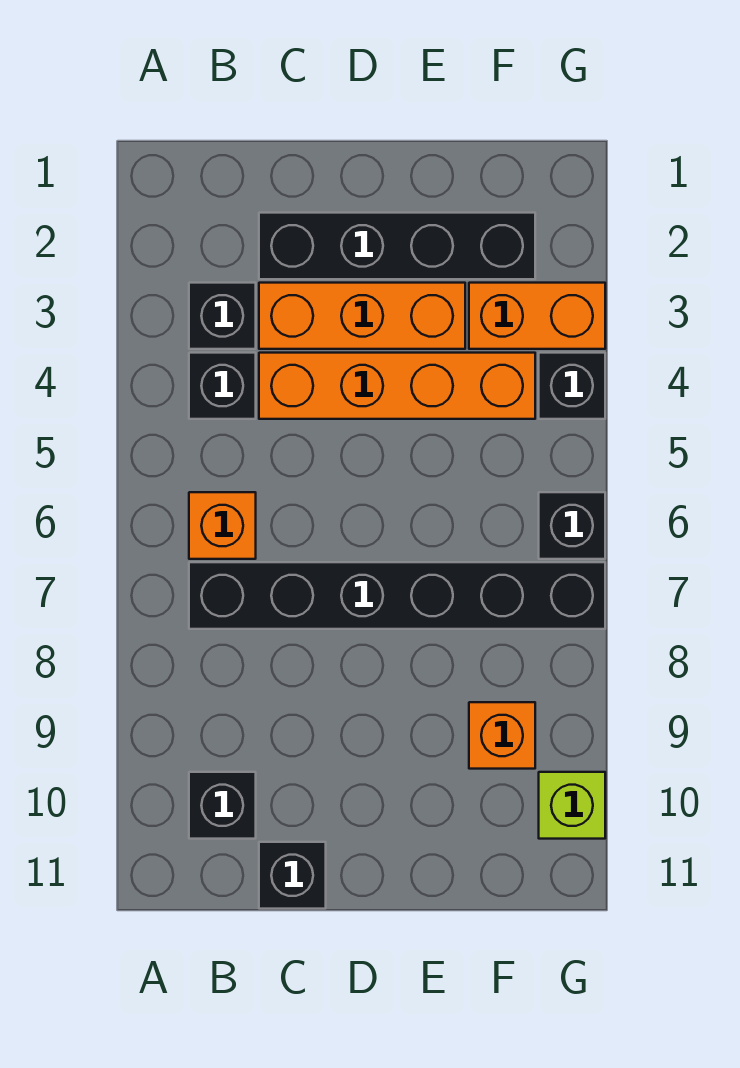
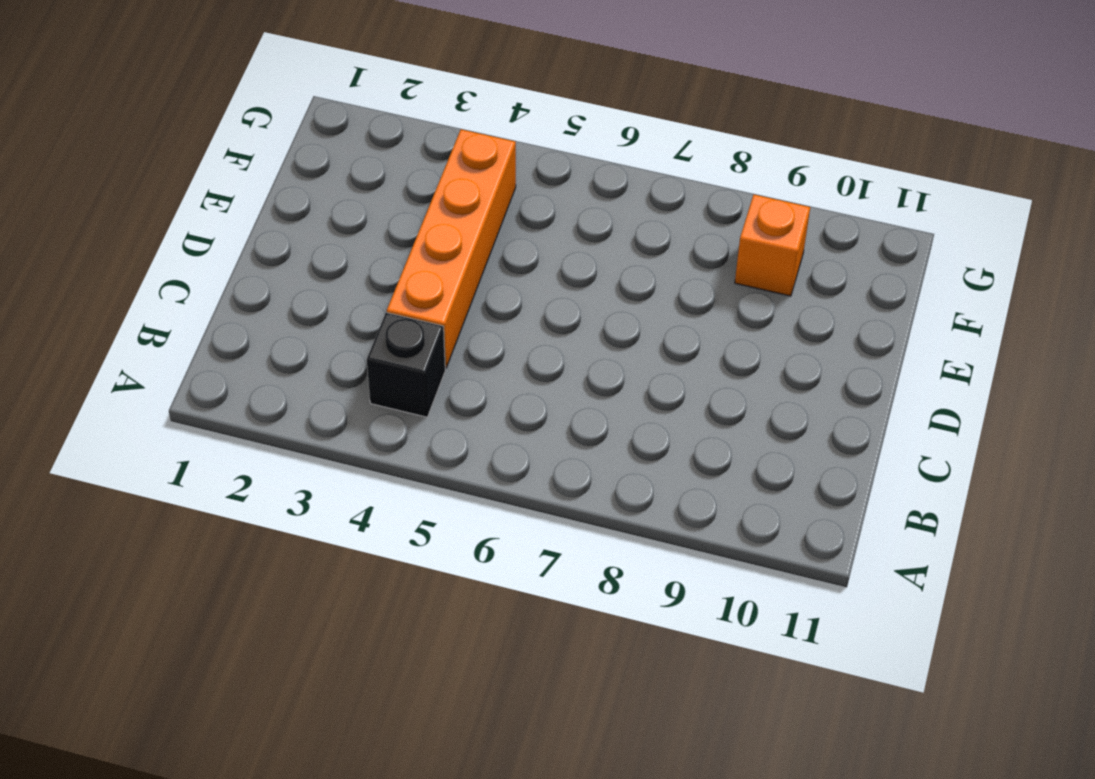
none -> black brick B3 level 1
none -> orange brick B6 level 1
none -> black brick B7:G7 level 1

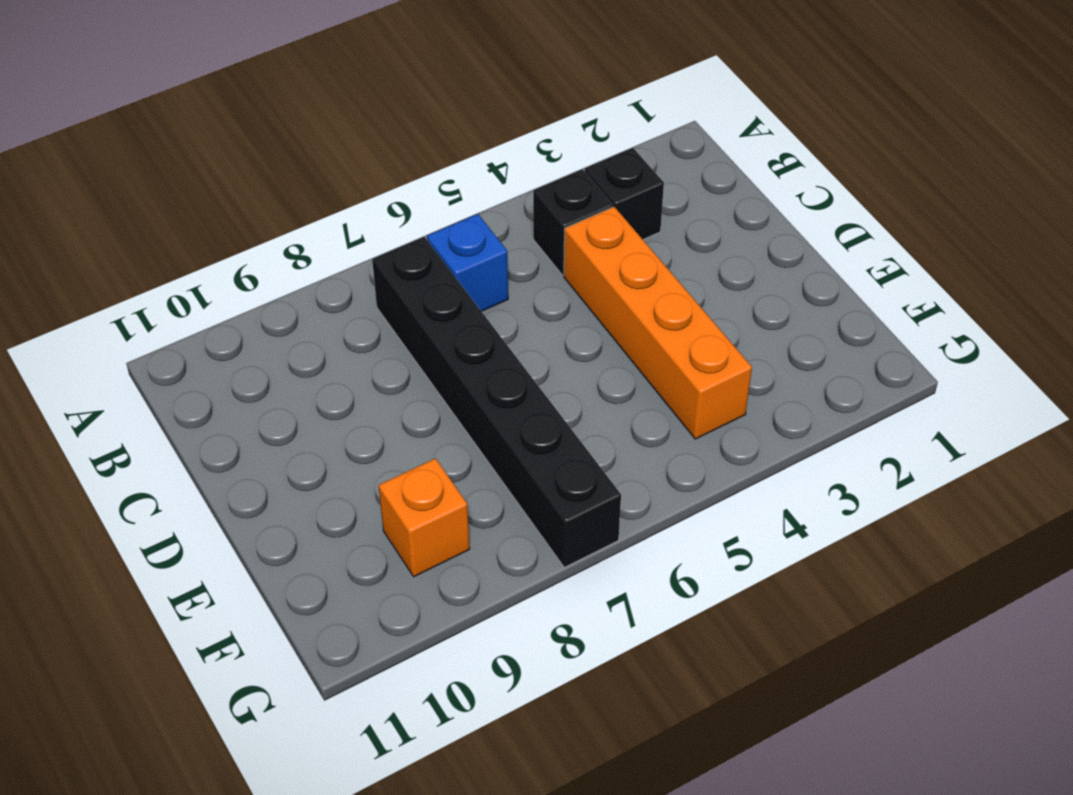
blue brick B6 level 1 -> orange brick B6 level 1
none -> black brick B10 level 1
none -> black brick C2:F2 level 1
none -> orange brick C3:E3 level 1

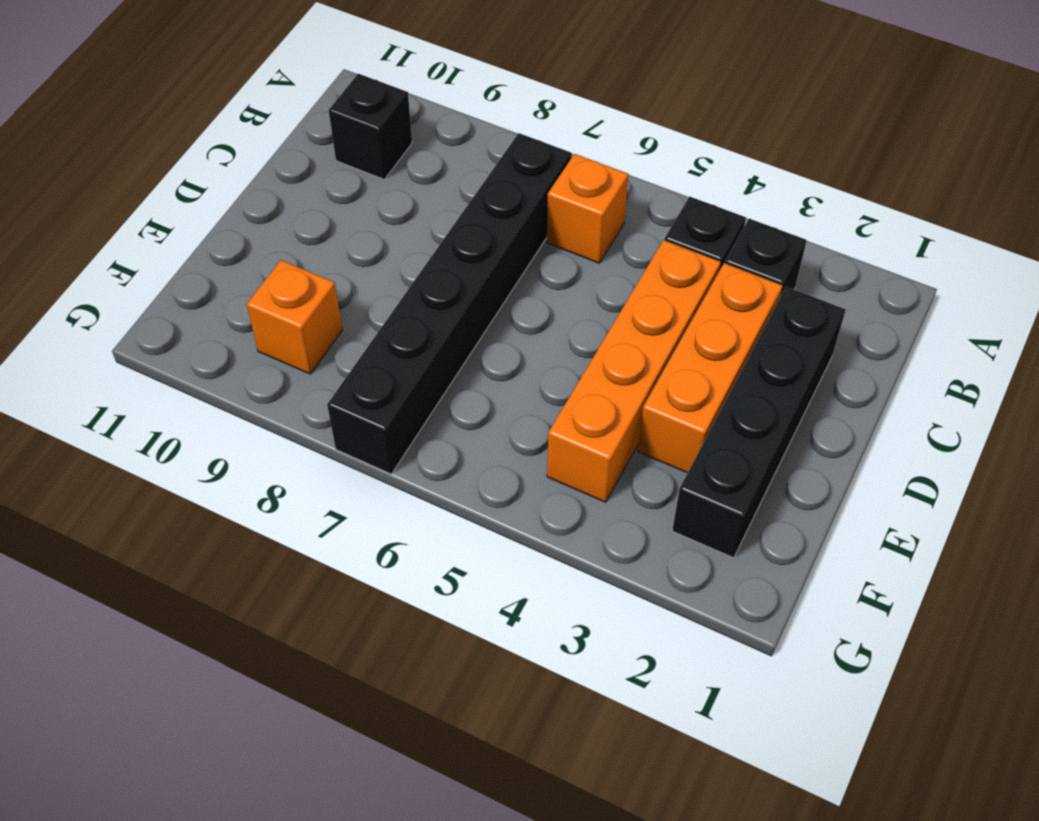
none -> black brick C11 level 1
none -> orange brick F3:G3 level 1
none -> black brick G4 level 1

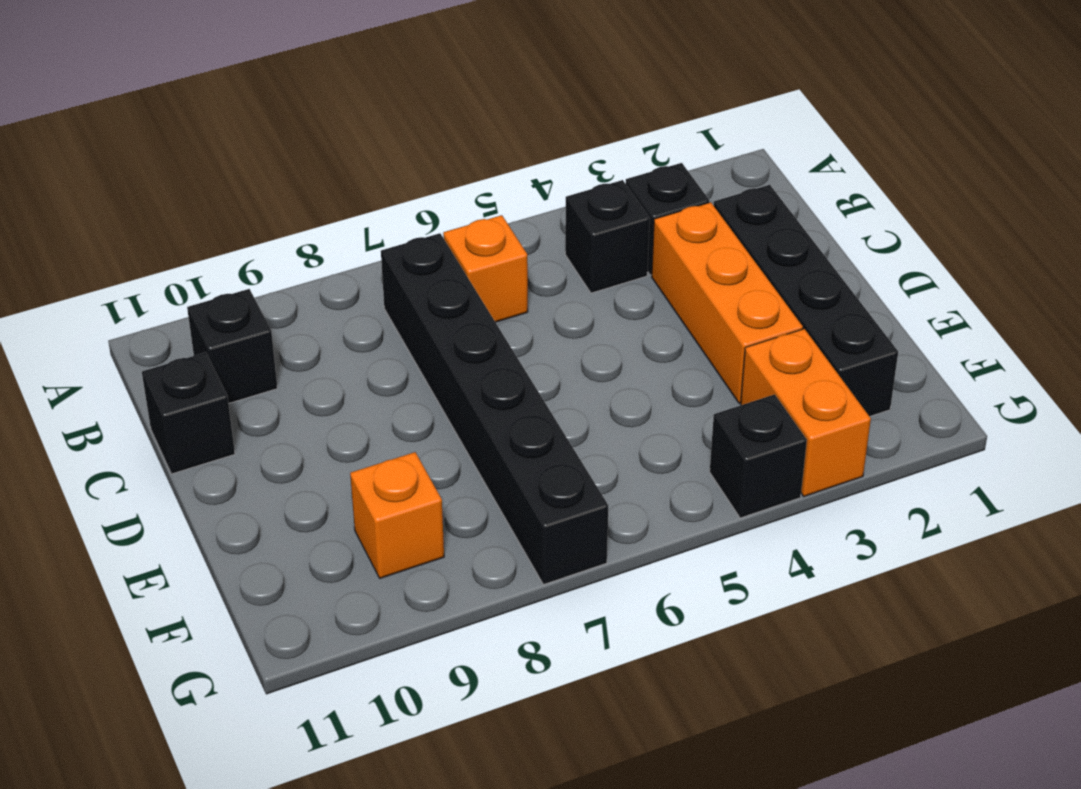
none -> orange brick C4:F4 level 1
none -> black brick G6 level 1
none -> lime brick G10 level 1

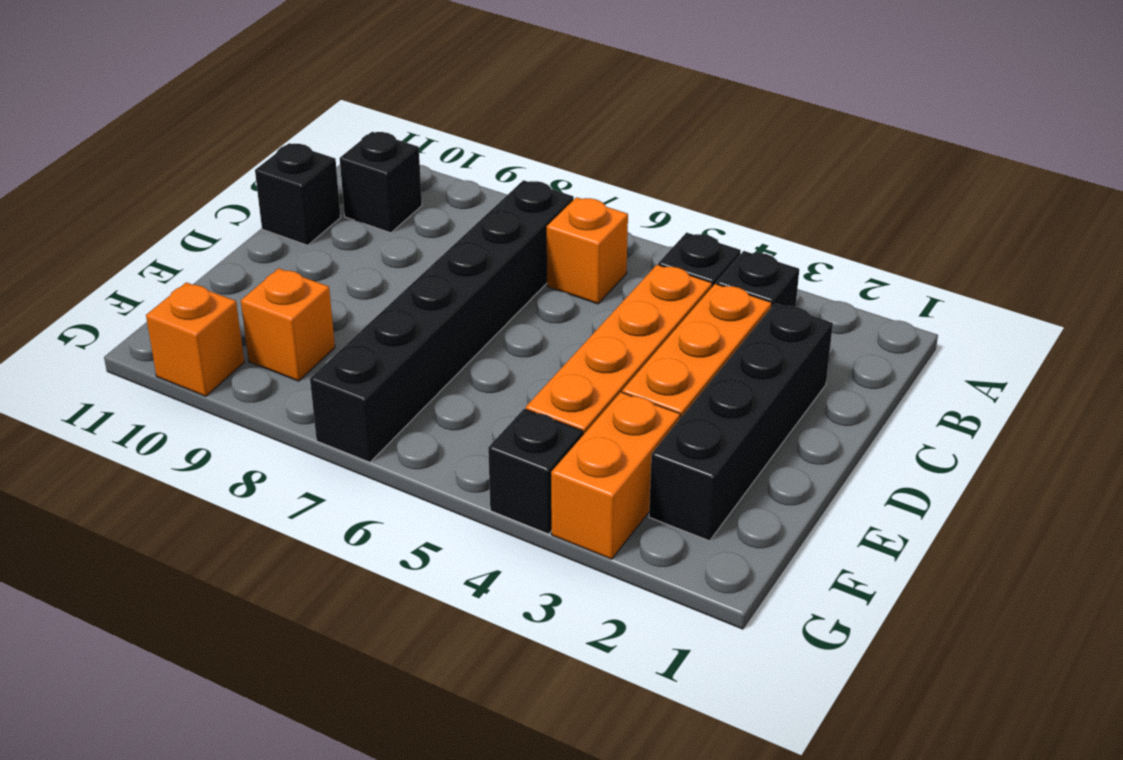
orange brick G10 level 1 -> lime brick G10 level 1
none -> black brick G6 level 1

